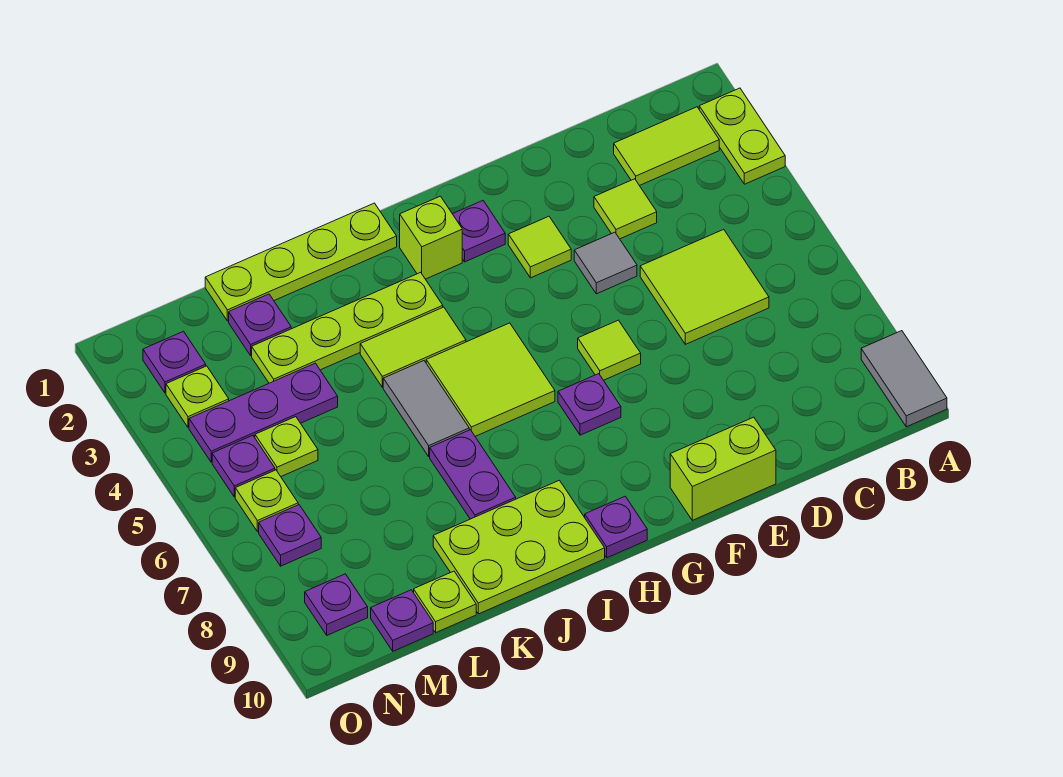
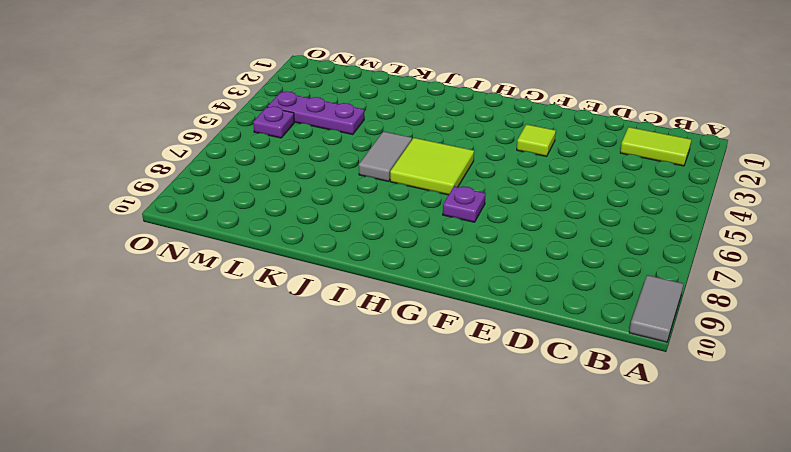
none -> lime plate A2:A3 level 1
none -> lime tile C5:D6 level 1
none -> lime tile D3 level 1
none -> grey tile E4 level 1

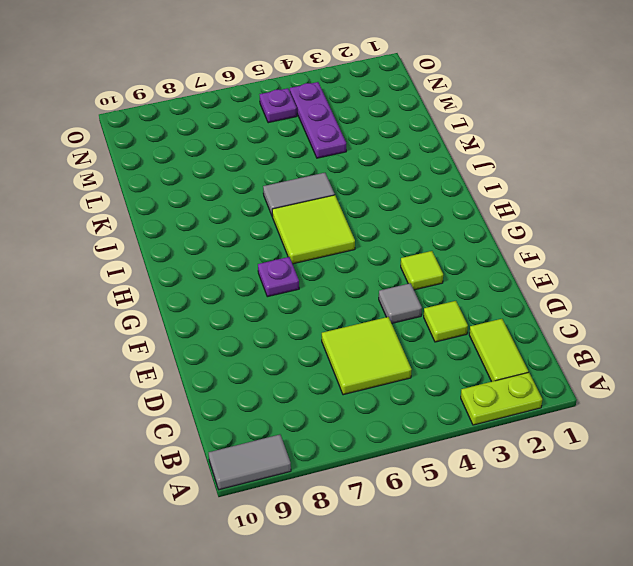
none -> lime brick E10:F10 level 1
none -> lime tile F6 level 1
none -> purple plate G2 level 1
none -> lime brick H2 level 1

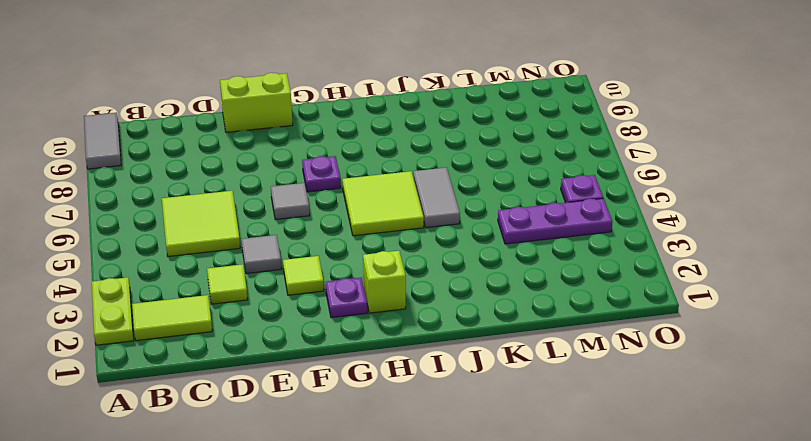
grey tile F6 level 1 -> lime tile F6 level 1
none -> purple plate H10 level 1
none -> lime plate I1:L1 level 1
none -> lime plate I3:L3 level 1
none -> lime tile I4:J4 level 1

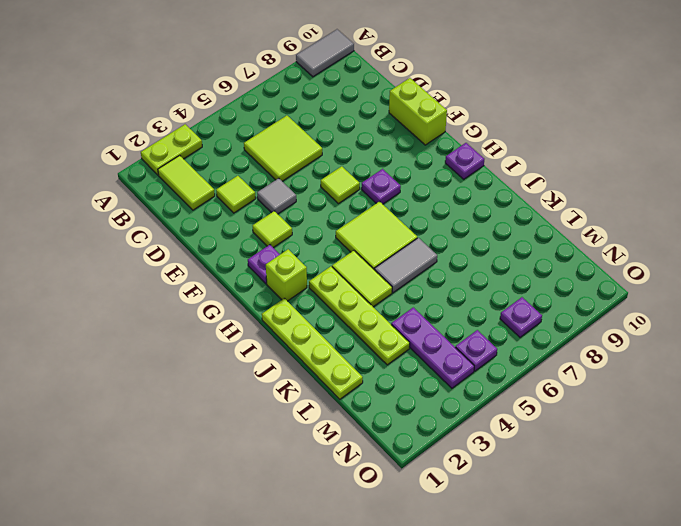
none -> lime plate I9:K10 level 1
none -> purple plate J7:J8 level 1
none -> purple plate L2 level 1
none -> lime plate L10 level 1

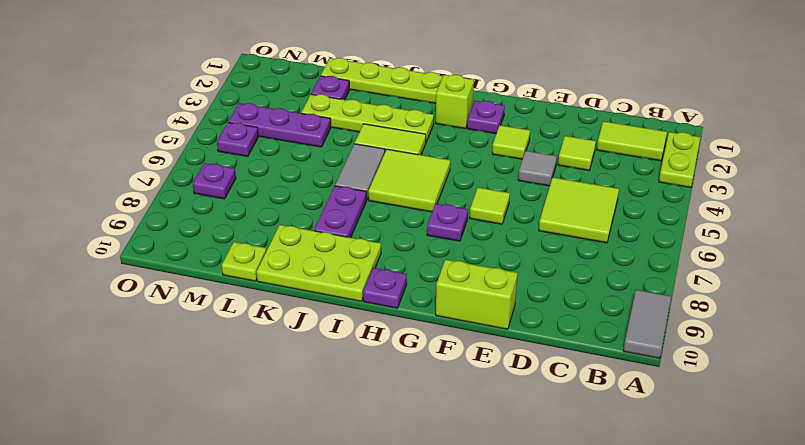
none -> lime plate M5 level 1
none -> purple plate M10 level 1
none -> purple plate N2 level 1
none -> lime plate N3 level 1

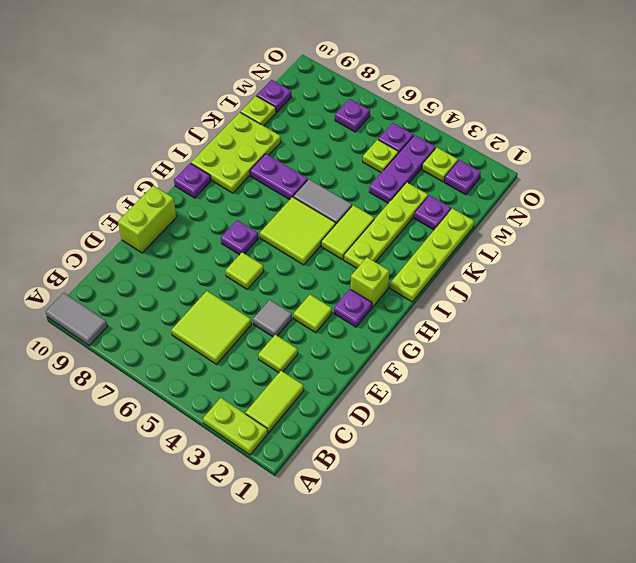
none -> lime plate N6 level 1
none -> purple plate N9 level 1

